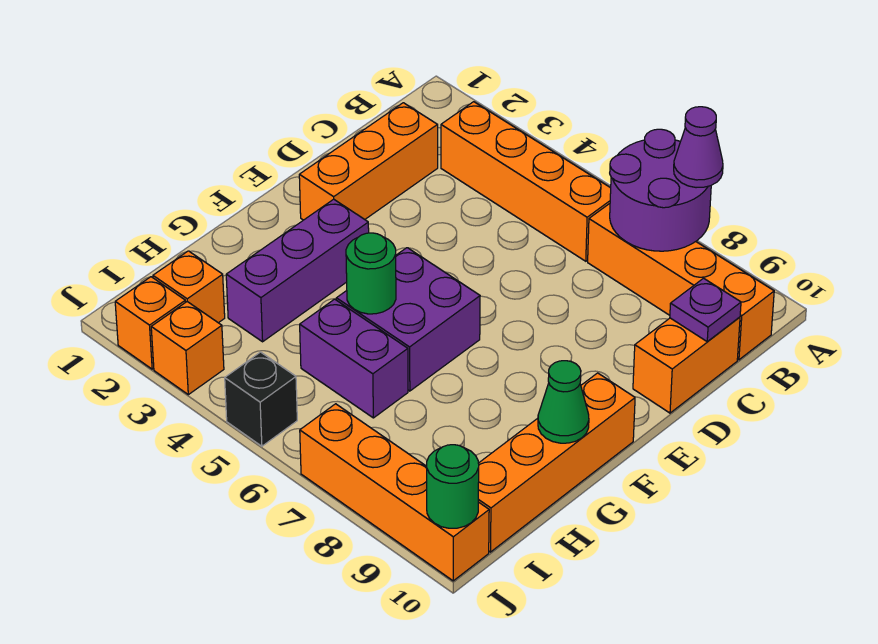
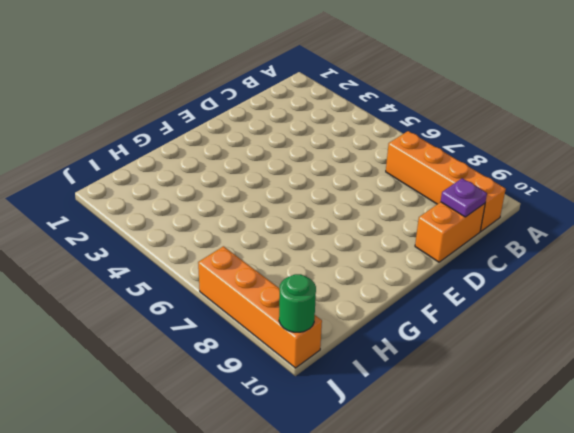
none -> orange brick B3:B6 level 1
none -> orange brick C2:E2 level 1
none -> purple brick F3:H3 level 1

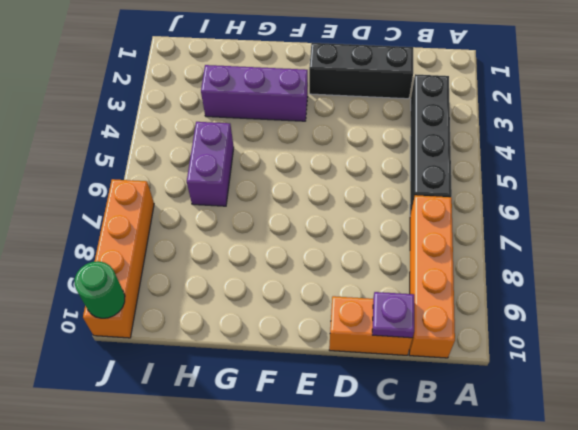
black brick B3:B6 level 1 -> orange brick B3:B6 level 1
black brick C2:E2 level 1 -> orange brick C2:E2 level 1
none -> purple brick F5:G6 level 1
none -> orange brick F10:I10 level 1
none -> orange brick I2 level 1

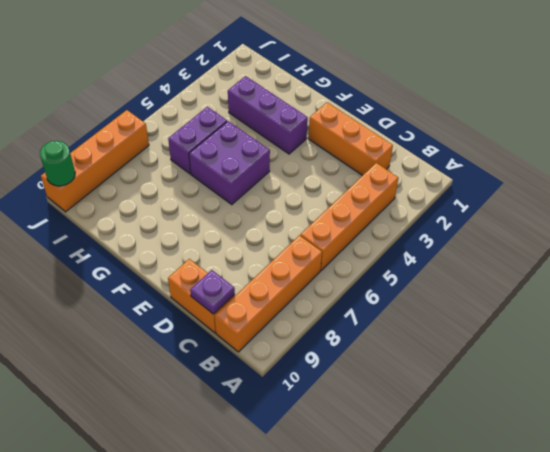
none -> orange brick F10:I10 level 1
none -> orange brick I2 level 1
none -> orange brick J2 level 1

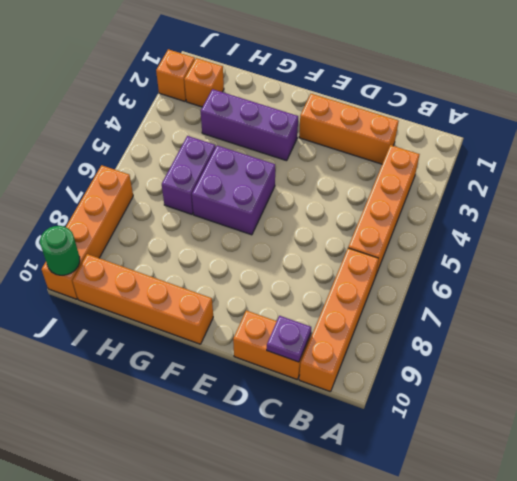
none -> orange brick J3 level 1
none -> black brick J5 level 1
none -> purple round brick A7:B8 level 2

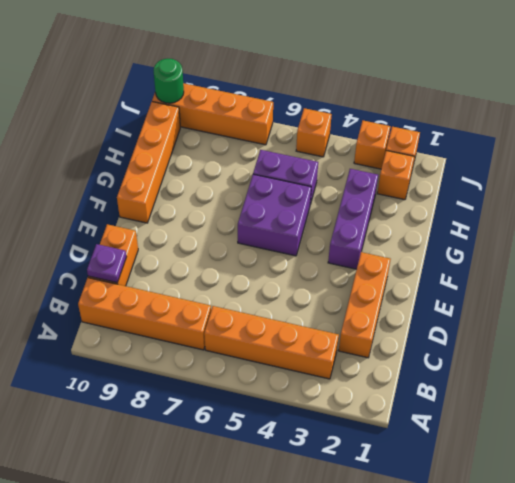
orange brick J5 level 1 -> black brick J5 level 1
none -> purple round brick A7:B8 level 2
none -> green round brick G5 level 2
none -> green cone G10 level 2

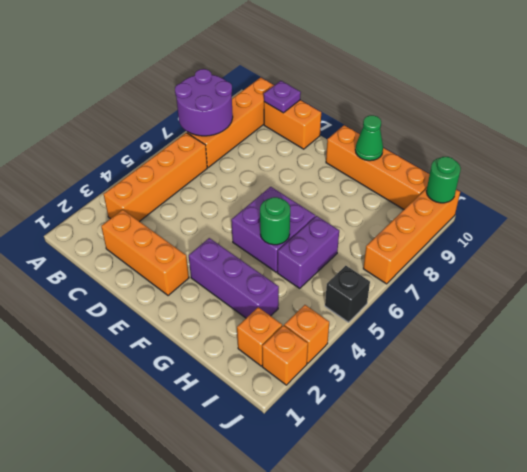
none -> purple cone A8 level 3

